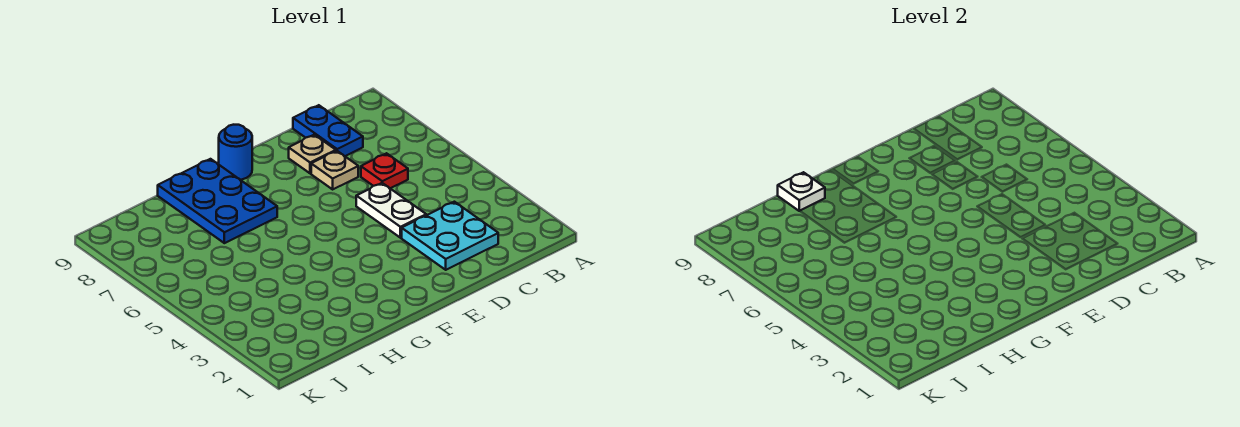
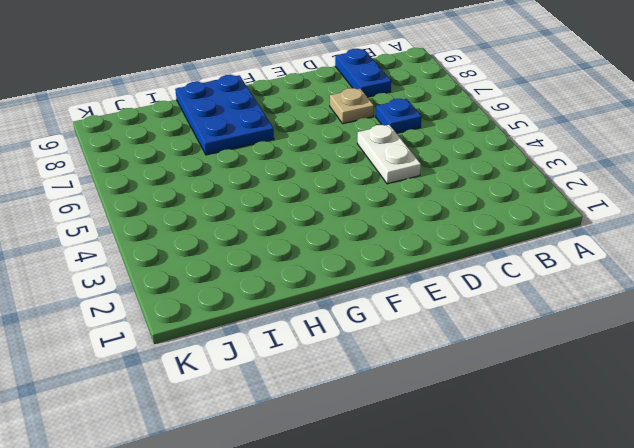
blue plate C6 level 1 -> red plate C6 level 1
none -> cyan plate C2:D3 level 1
none -> tan plate D8 level 1

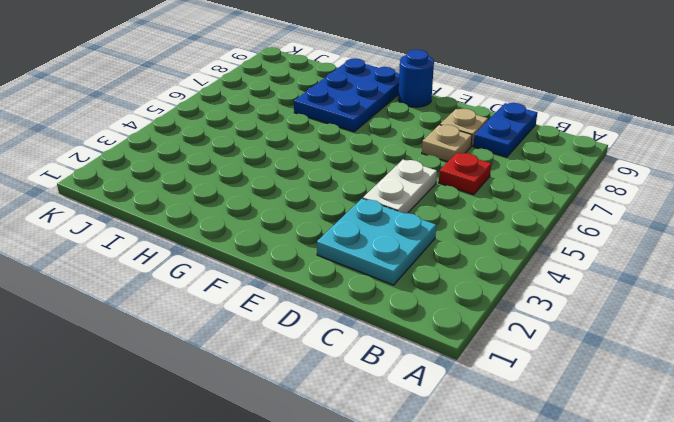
none -> white plate H9 level 2

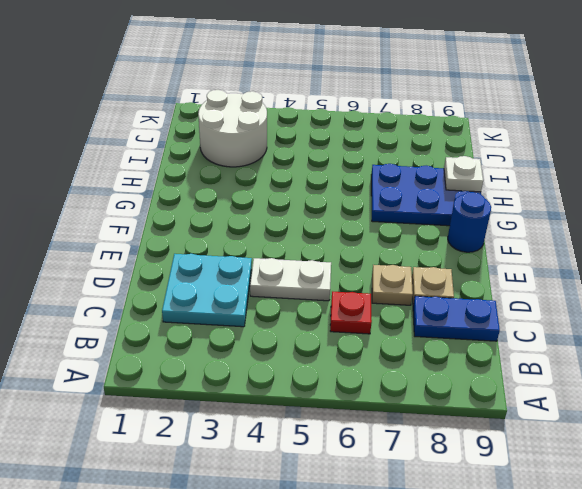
white round brick I2:J3 level 1 -> none

